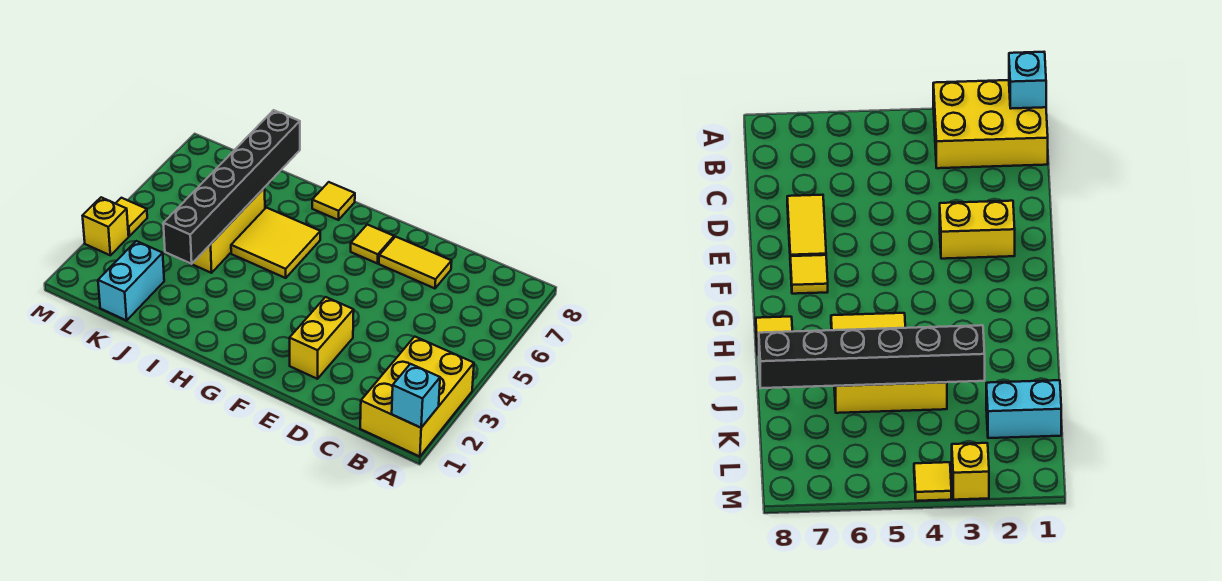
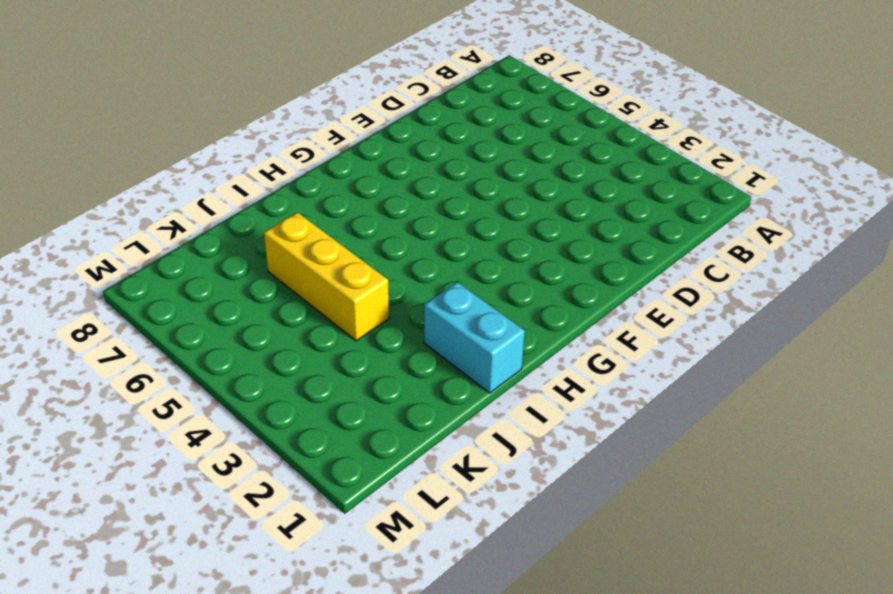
cyan brick I1:I2 level 1 -> cyan brick K1:K2 level 1
none -> yellow brick A1:B3 level 1
none -> yellow tile D7:E7 level 1
none -> yellow brick E2:E3 level 1

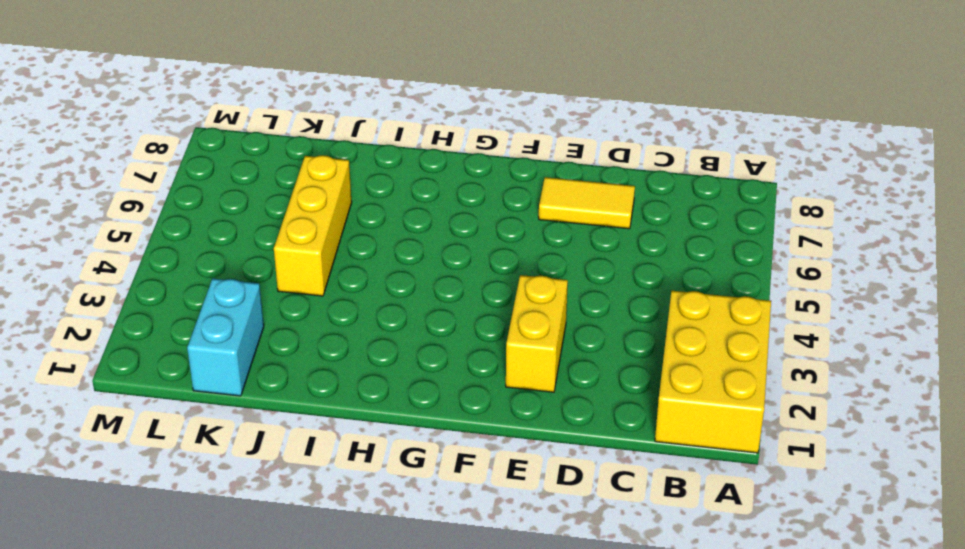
none -> yellow tile F7 level 1
none -> yellow tile H5:I6 level 1
none -> yellow tile H8 level 1

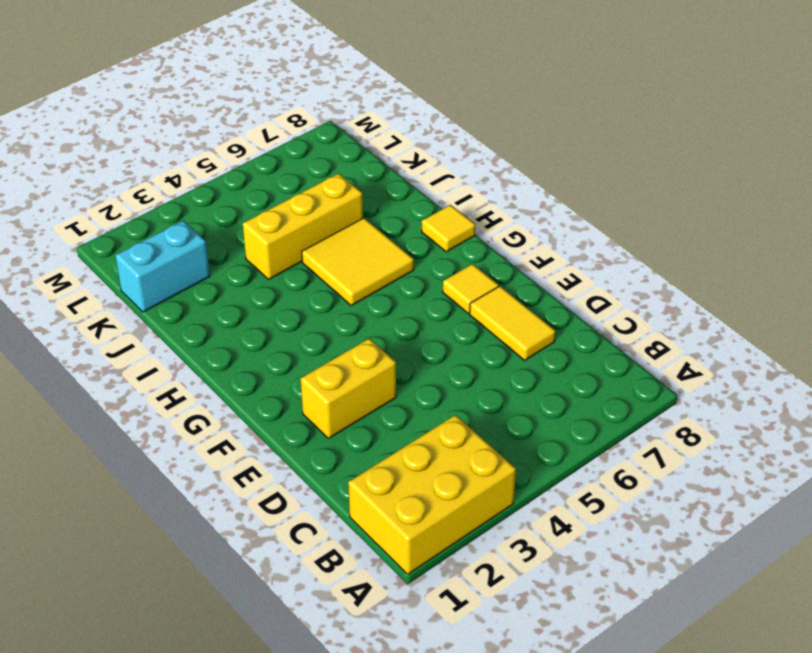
none -> yellow brick M3 level 1
none -> yellow tile M4 level 1
none -> cyan brick A1 level 2

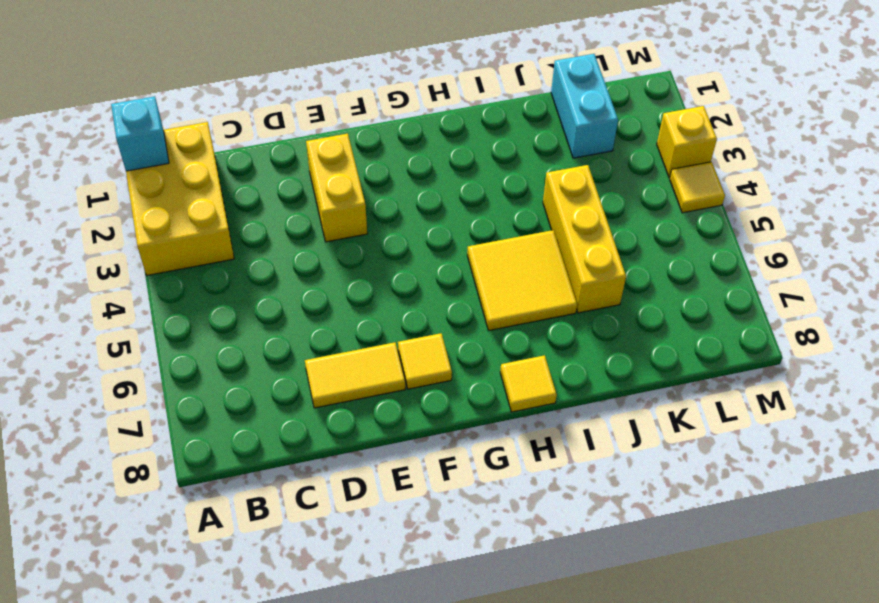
none -> black brick J3:J8 level 2

